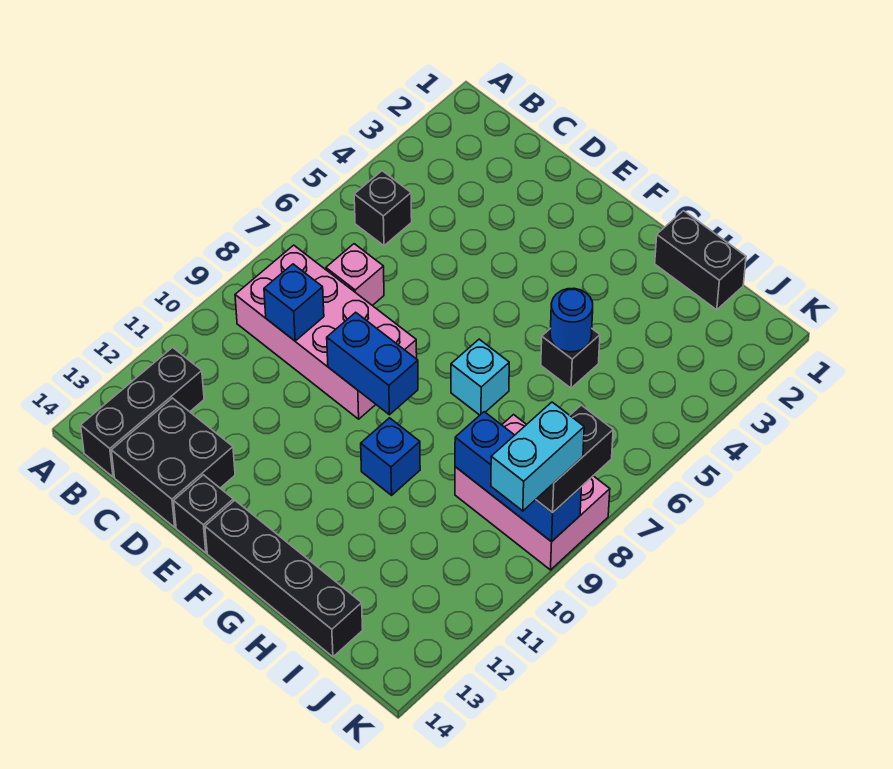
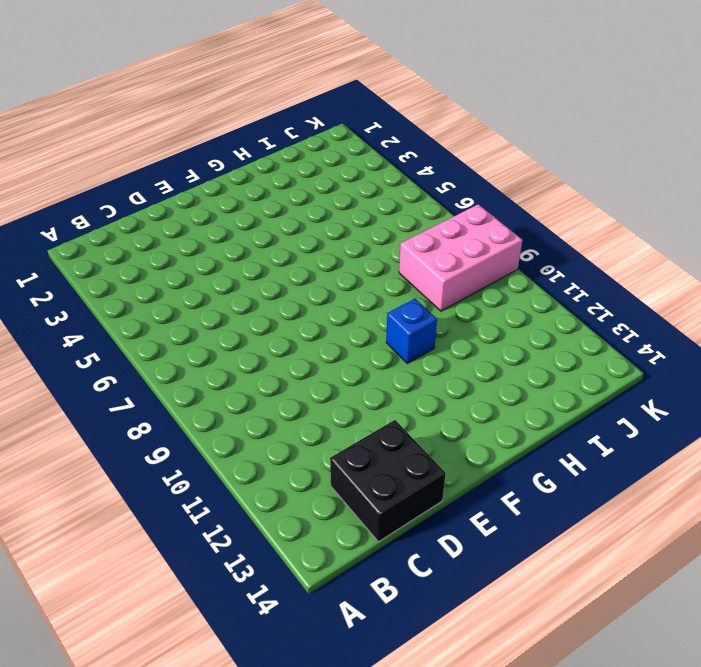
none -> black brick B5 level 1
none -> pink brick B8:E9 level 1
none -> black brick B12:B14 level 1

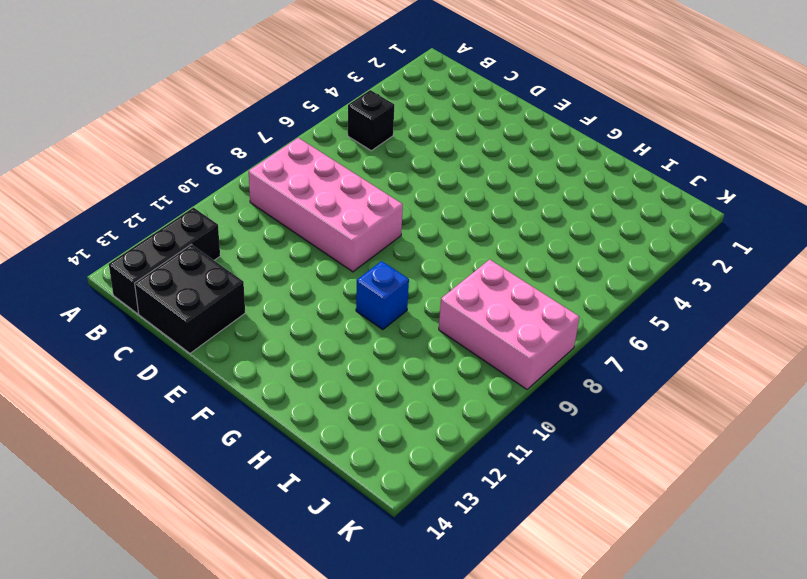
none -> pink brick C7 level 1
none -> black brick E14 level 1
none -> black brick F14:I14 level 1

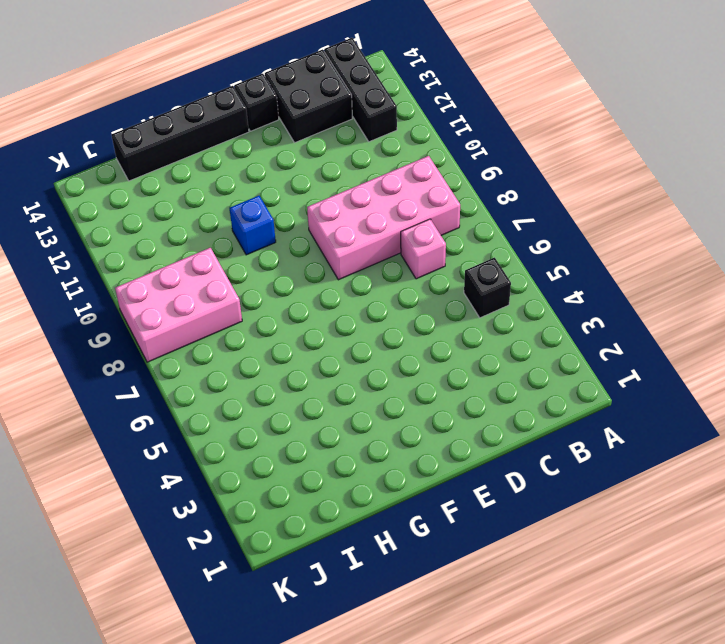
none -> cyan brick G7 level 1
none -> black brick H1:I1 level 1
none -> black brick H5 level 1

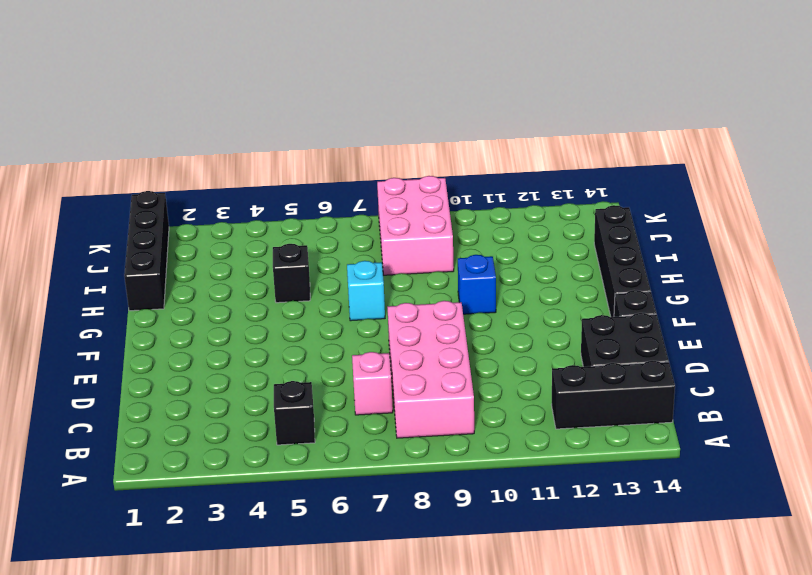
black brick H1:K1 level 1 -> black brick H1:I1 level 1
none -> blue brick C9 level 2
none -> blue brick E9:F9 level 2
none -> blue round brick H5 level 2

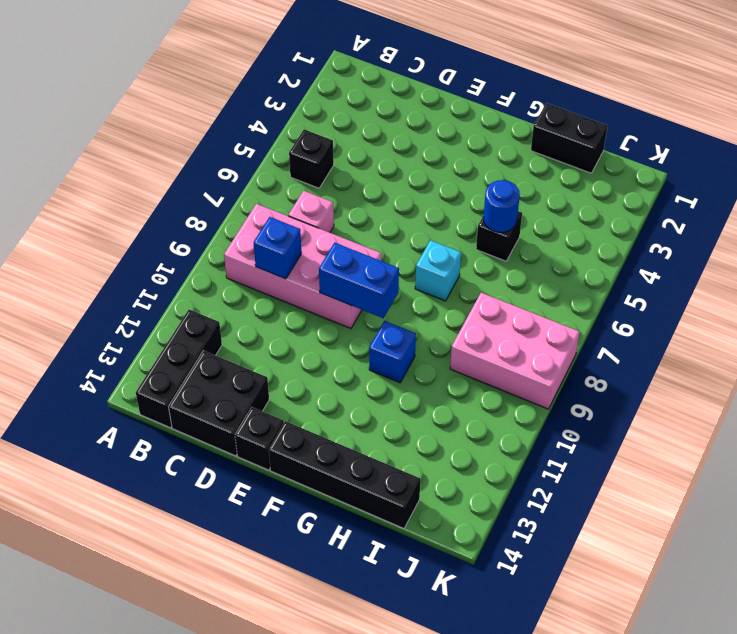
none -> blue brick I9:K9 level 2
none -> black brick K8:K9 level 3
none -> cyan brick K9:K10 level 4

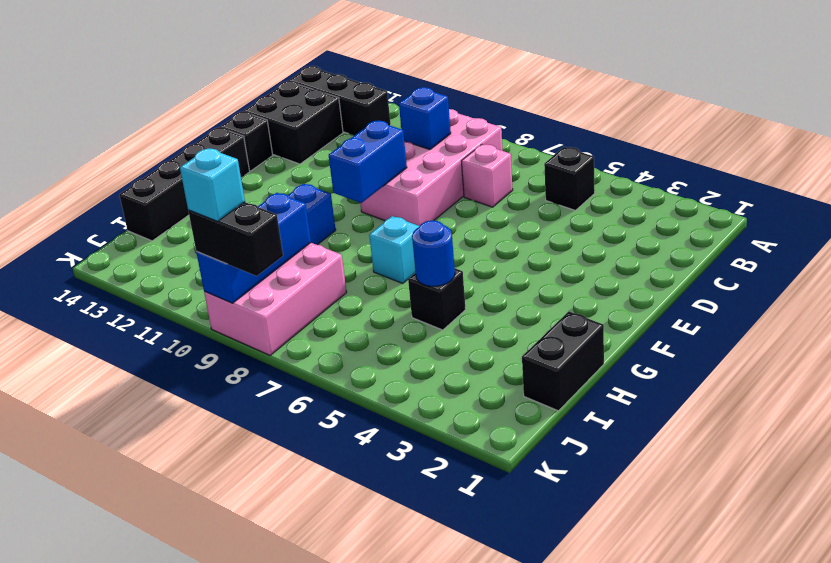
cyan brick K9 level 4 -> cyan brick K9:K10 level 4

